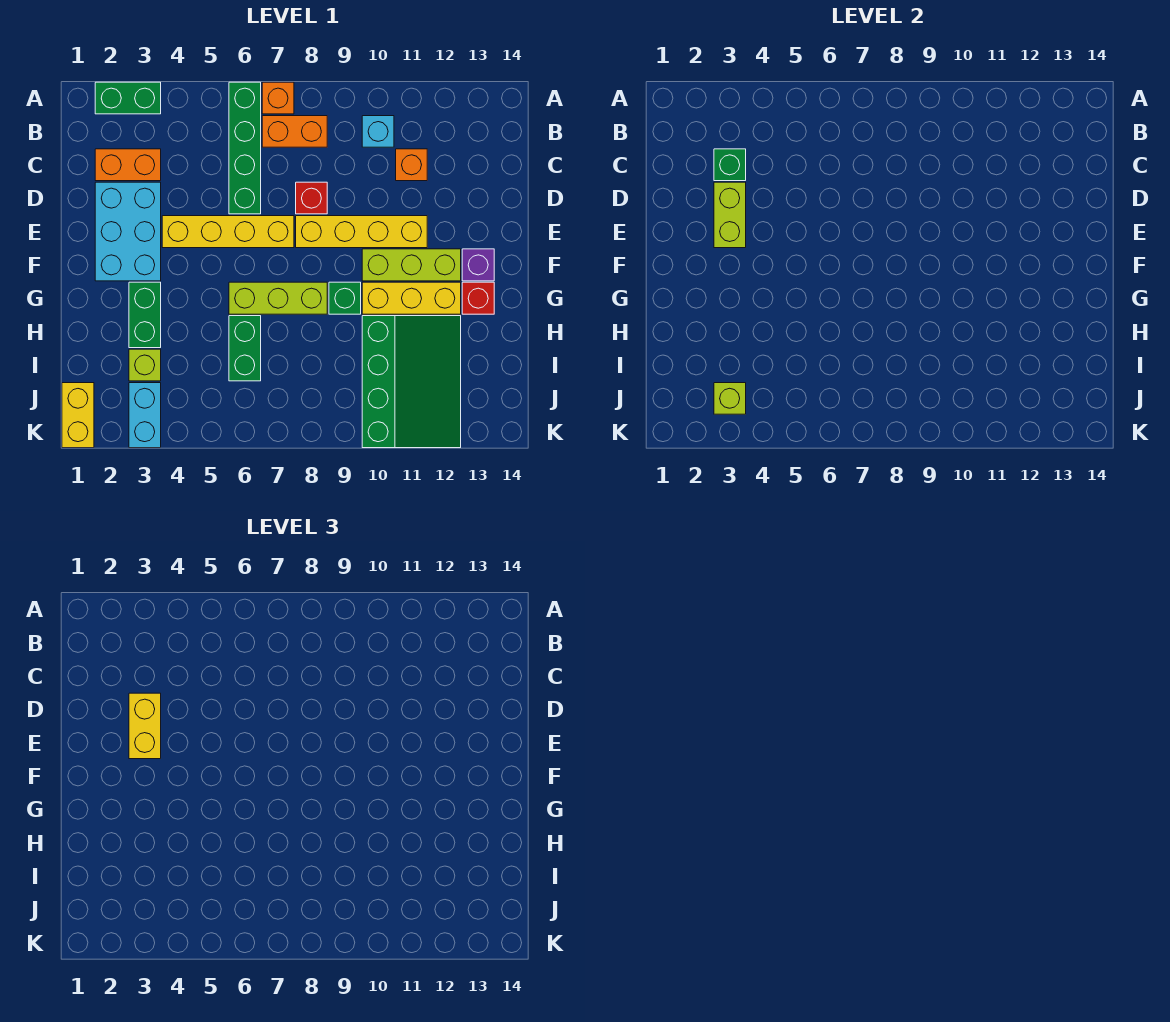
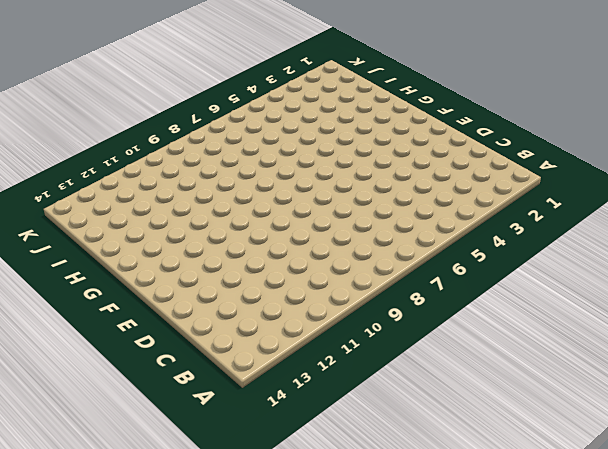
none -> green brick A2:A3 level 1
none -> green brick A6:D6 level 1
none -> orange brick A7 level 1

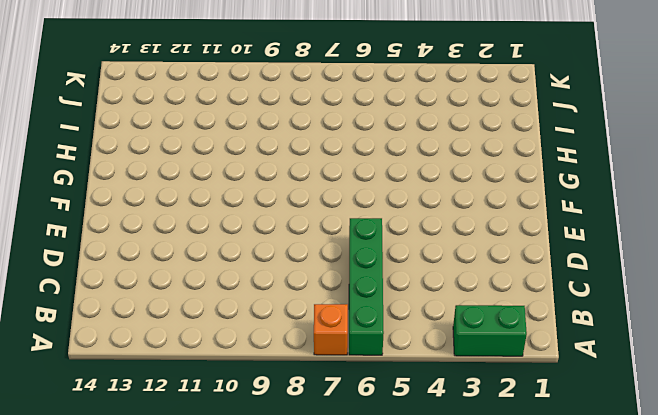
none -> orange brick B7:B8 level 1
none -> cyan brick B10 level 1
none -> orange brick C2:C3 level 1

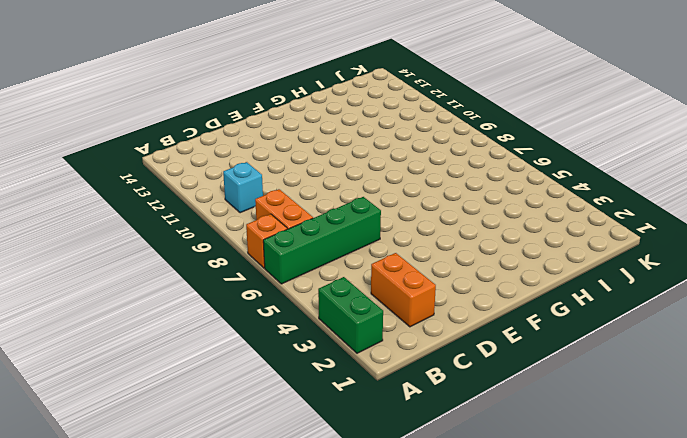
none -> orange brick C11 level 1
none -> cyan brick D2:F3 level 1
none -> red brick D8 level 1

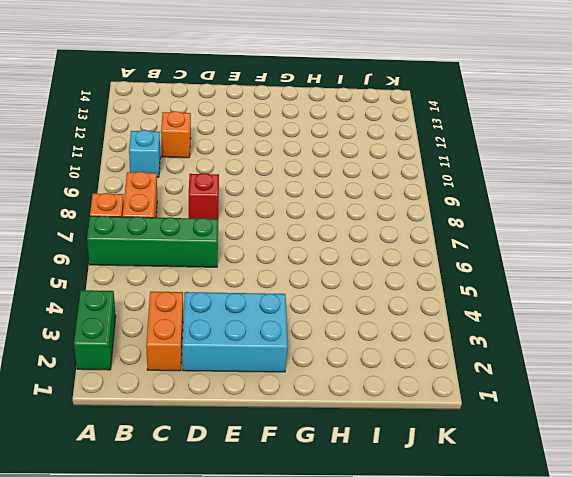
none -> yellow brick E4:E7 level 1
none -> yellow brick E8:E11 level 1
none -> lime brick F10:F12 level 1

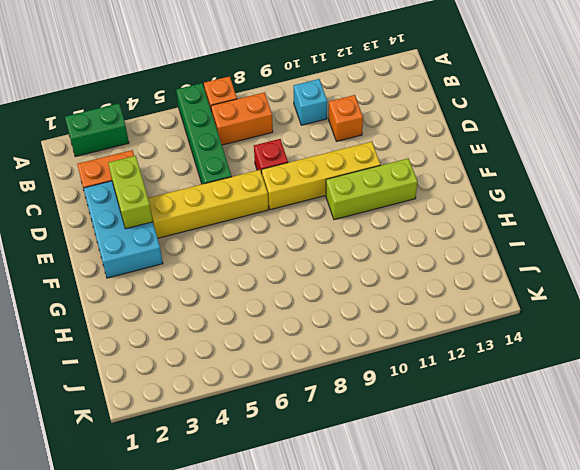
none -> purple brick F13 level 1
none -> green brick G3:H3 level 1
none -> lime brick G6:G8 level 1

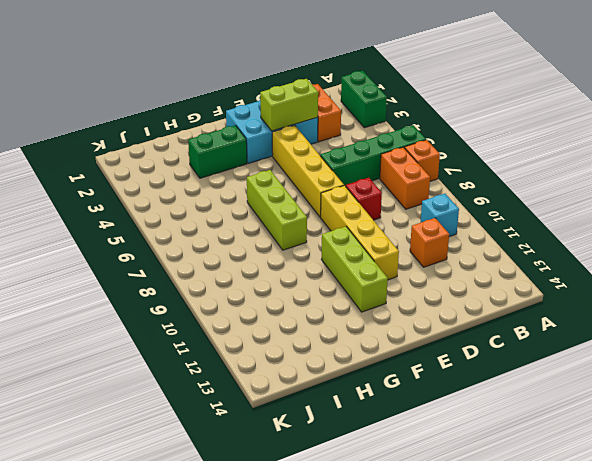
none -> purple brick F13 level 1
none -> green brick G9 level 1
none -> yellow brick G10:G12 level 1

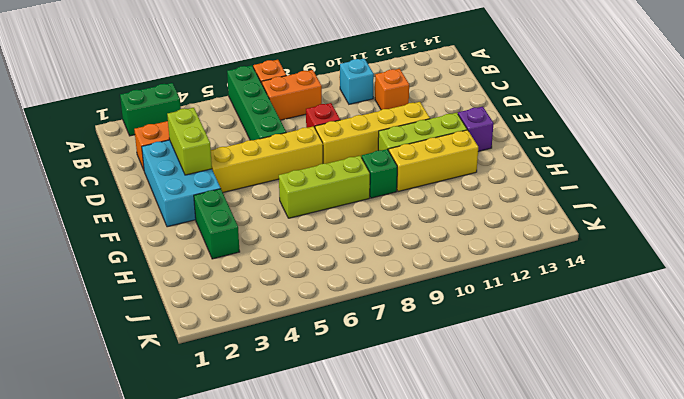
none -> red brick G13 level 1
none -> green brick H6:I6 level 1
none -> green slope H10:K12 level 1 top 10

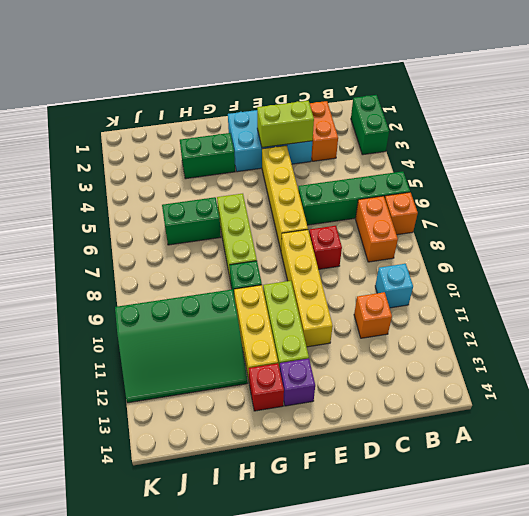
none -> lime brick I3 level 1
none -> yellow brick J1:K1 level 1
none -> cyan brick J3:K3 level 1

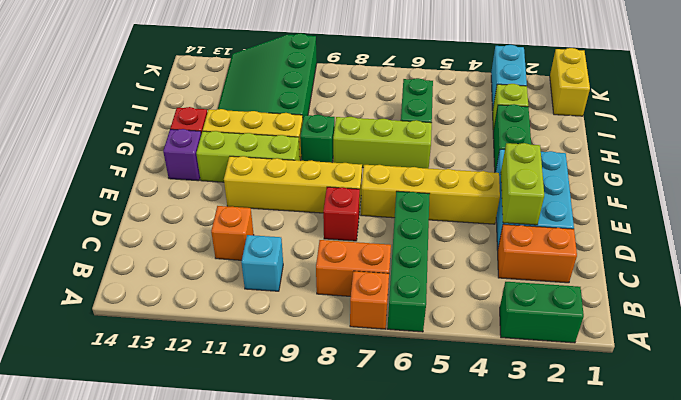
none -> green brick C3 level 2
none -> lime brick J3 level 2
none -> yellow brick D3:E3 level 3

